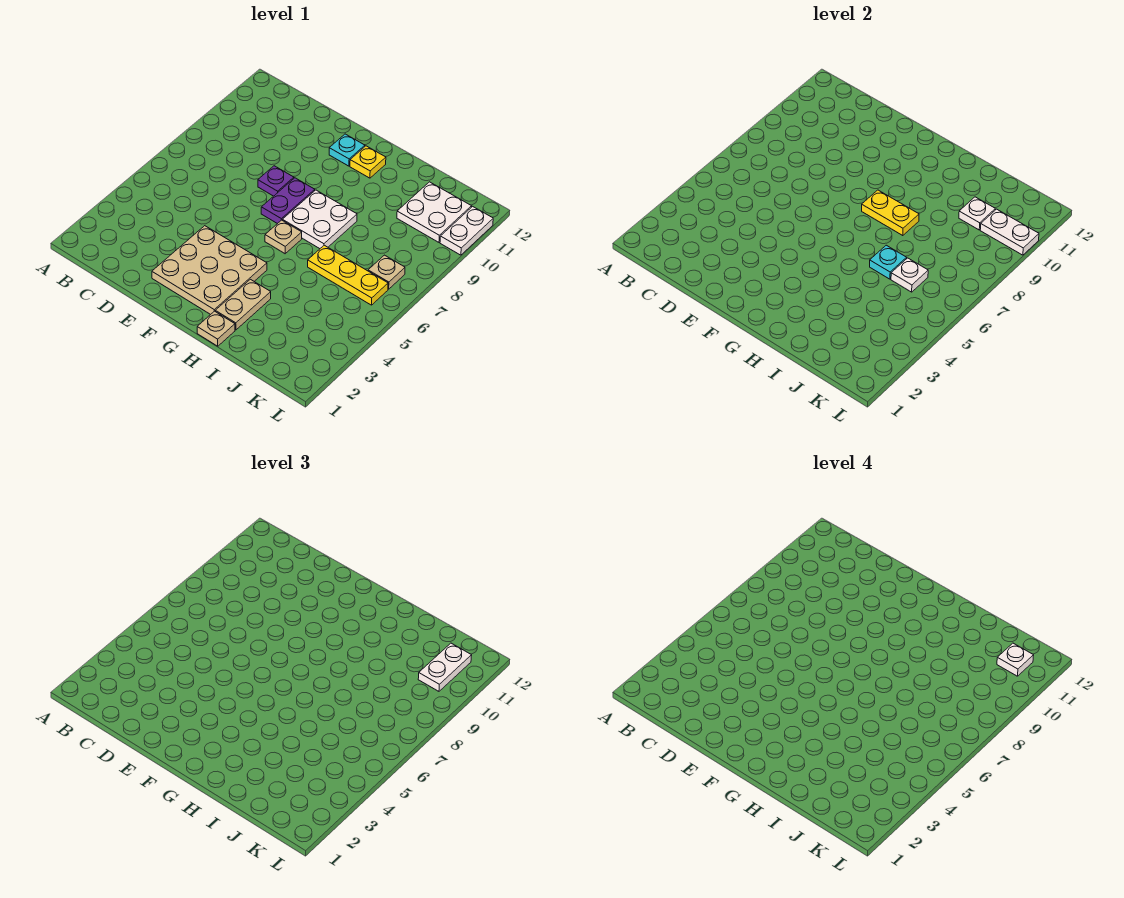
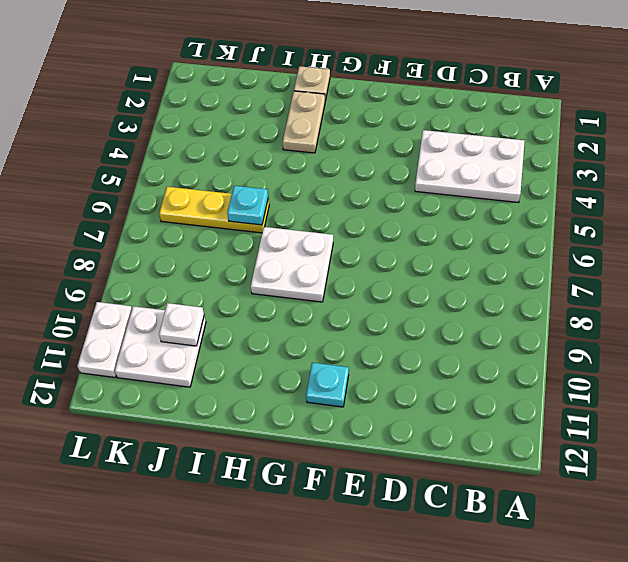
white plate B3:D4 level 1 -> none
none -> tan plate E2:G4 level 1
none -> purple plate E8 level 1
none -> purple plate F7:F8 level 1

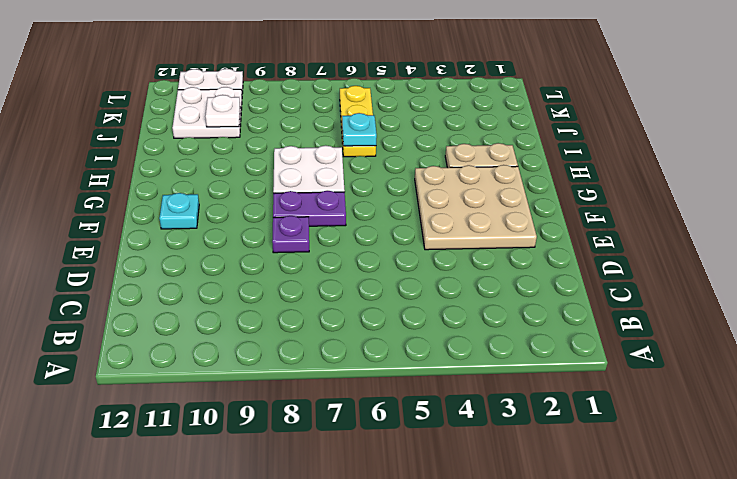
none -> tan plate G6 level 1
none -> yellow plate G11 level 1
none -> tan plate H1 level 1

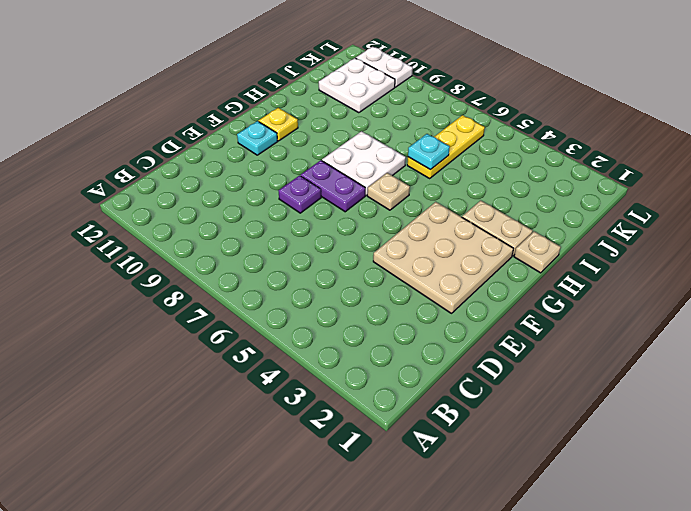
none -> tan plate K7 level 1
none -> yellow plate G8:H8 level 2
none -> white plate J6 level 2

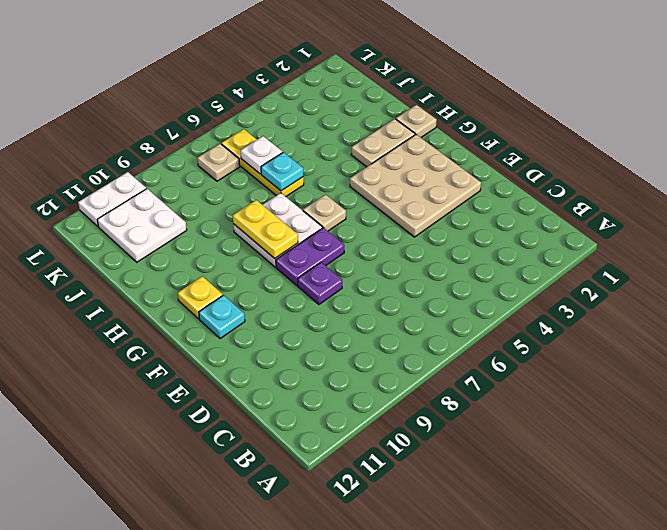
none -> white plate J10 level 2
none -> white plate K10:L10 level 2
none -> white plate K10:K11 level 3

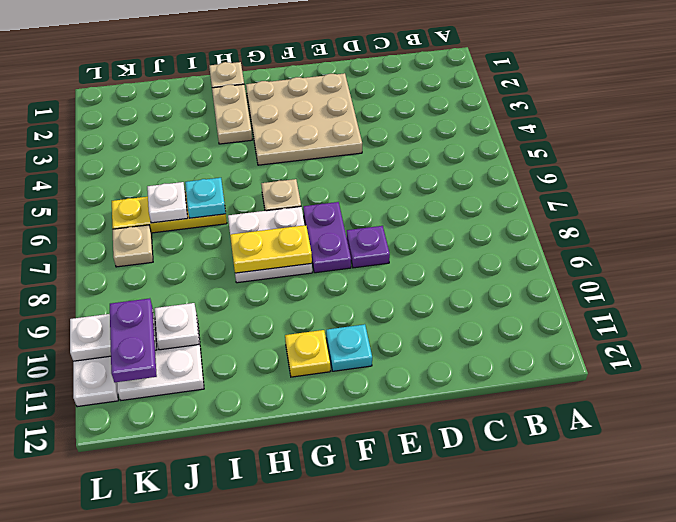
purple plate K10:K11 level 3 -> white plate K10:K11 level 3
none -> white plate K11 level 4

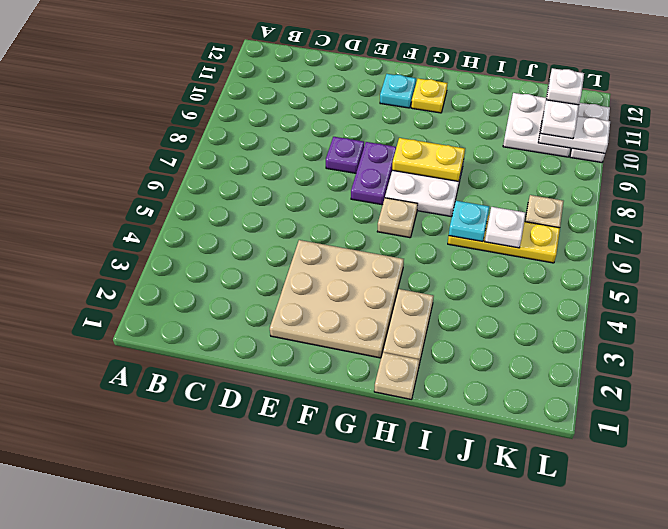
none -> white plate J10 level 2

